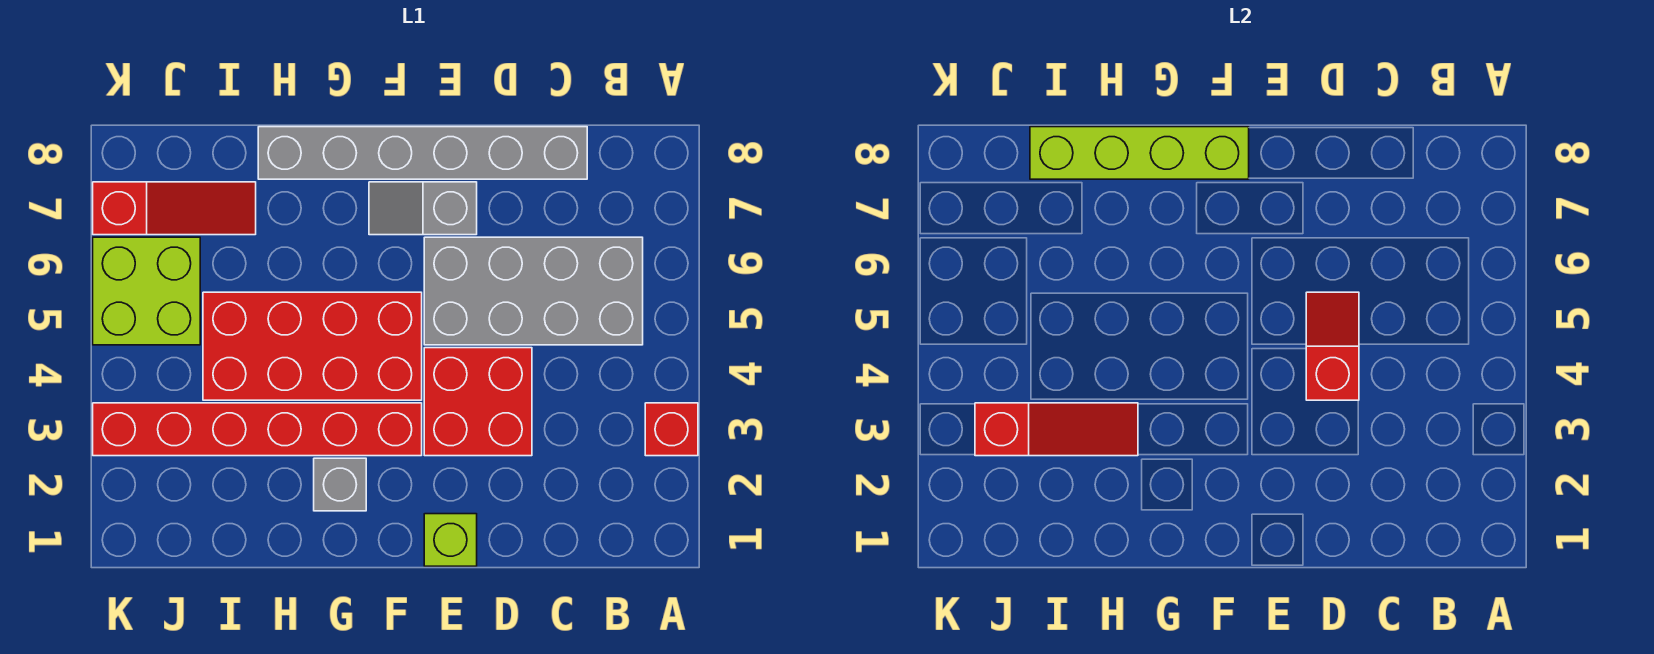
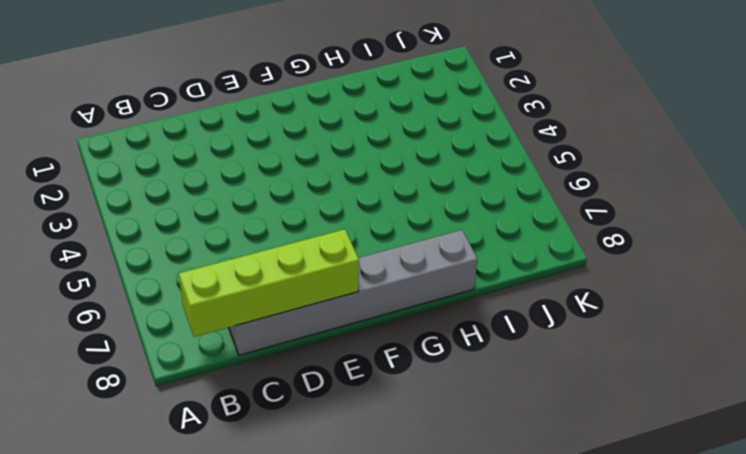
lime brick B8:E8 level 2 -> lime brick F8:I8 level 2
none -> red brick A3 level 1
none -> grey brick B5:E6 level 1
none -> red brick D3:E4 level 1

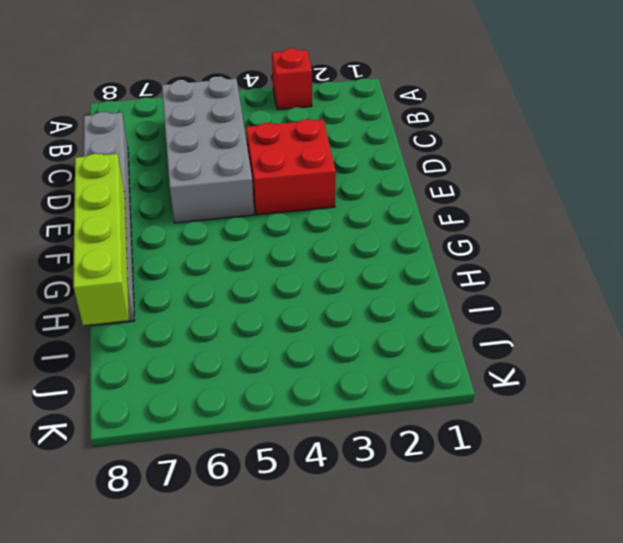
none -> lime brick E1 level 1
none -> grey slope E7:F7 level 1 top E
none -> red brick F3:K3 level 1

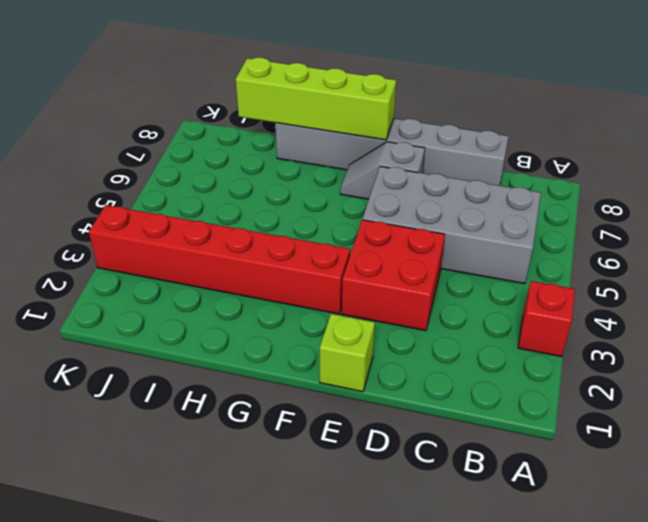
none -> red brick F4:I5 level 1
none -> grey brick G2 level 1
none -> red slope I7:K7 level 1 top K

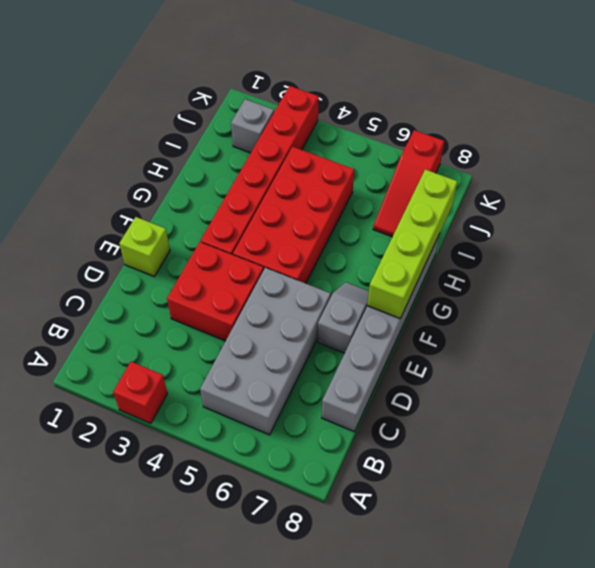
grey brick J2 level 1 -> grey brick G2 level 1
none -> lime brick J5:K6 level 1
none -> red slope D4:D5 level 2 top 4
none -> red slope H3:J3 level 2 top J

